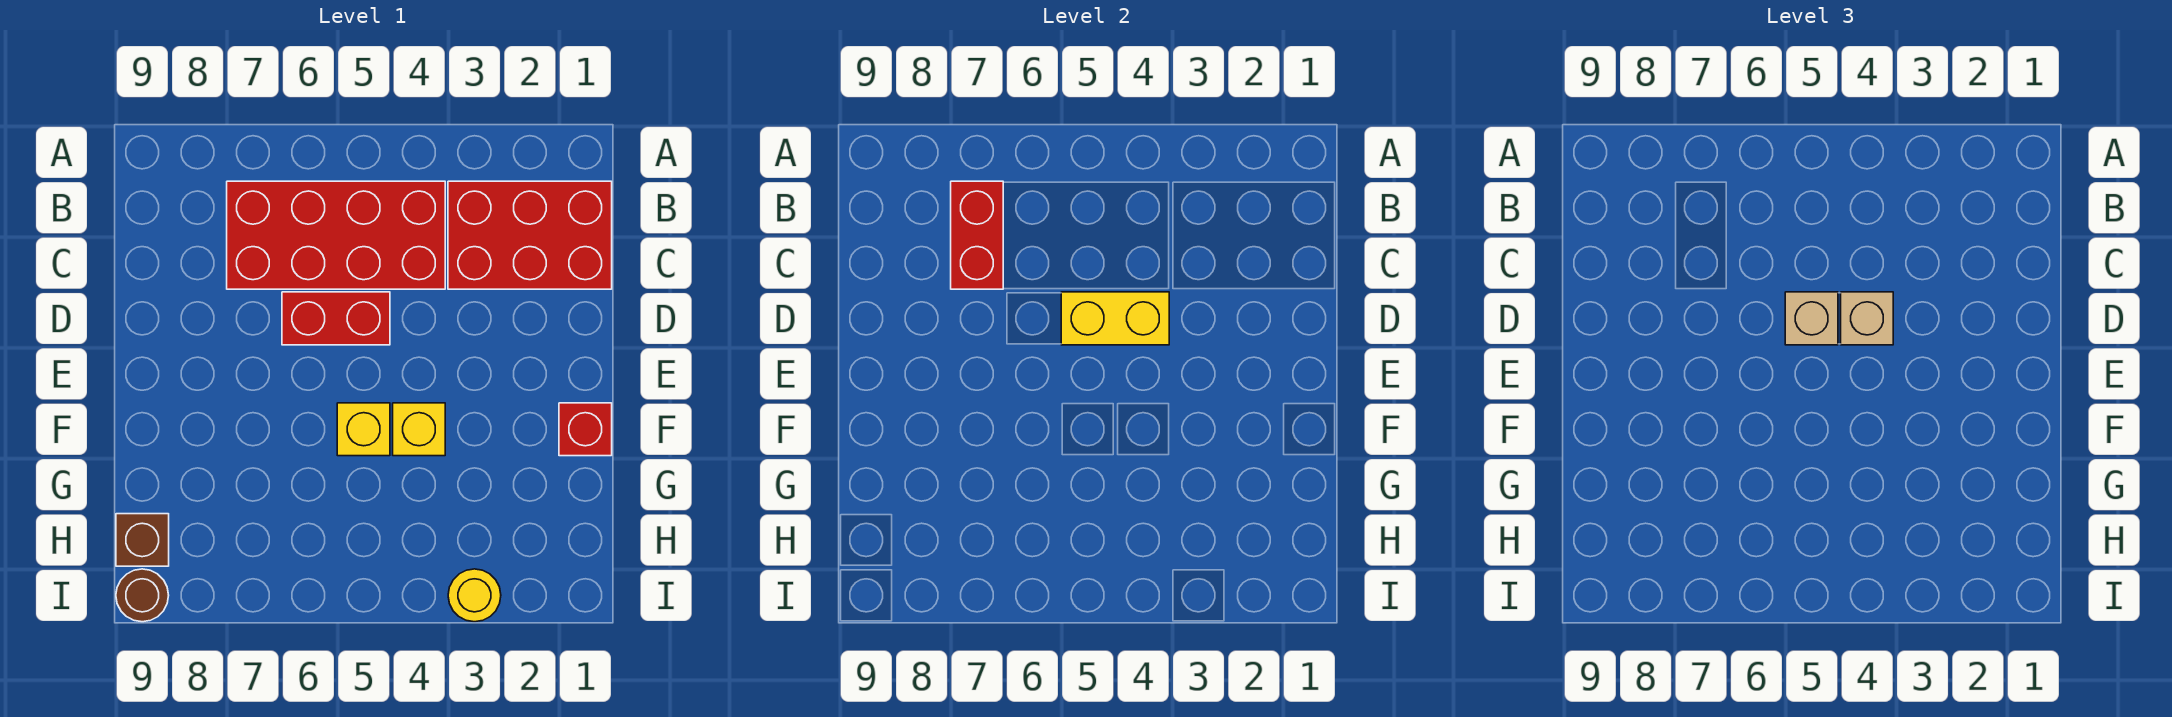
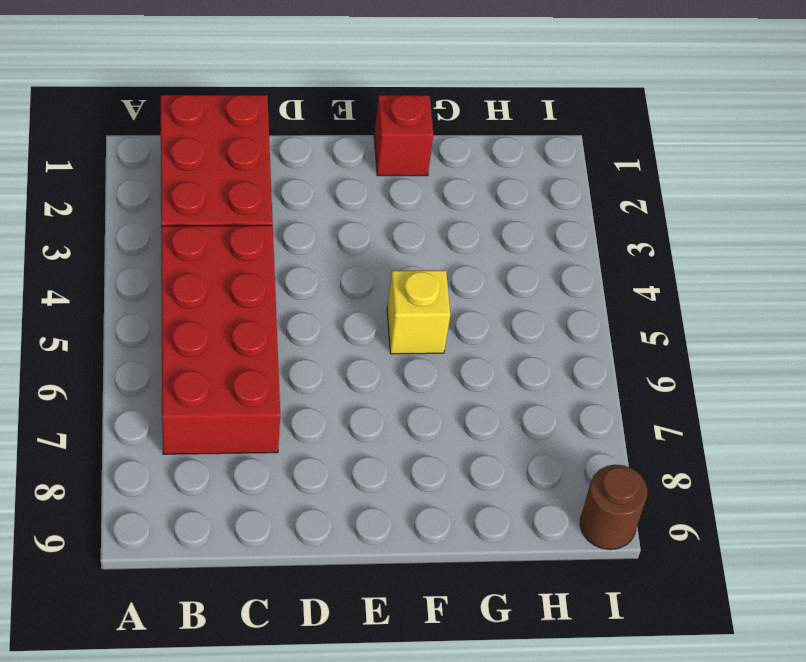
none -> red brick D5:D6 level 1
none -> yellow brick F4 level 1
none -> brown brick H9 level 1

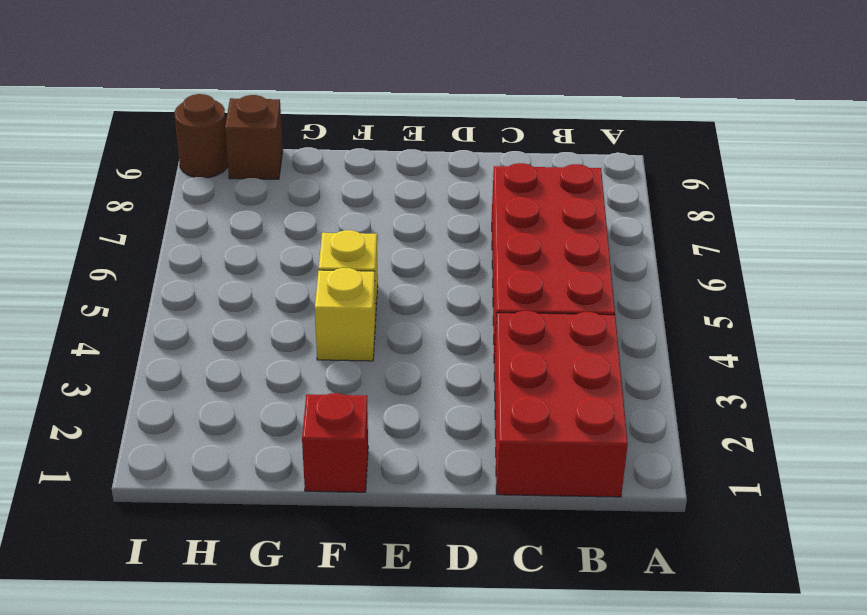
none -> red brick D5:D6 level 1
none -> yellow round brick I3 level 1
none -> red brick B7:C7 level 2

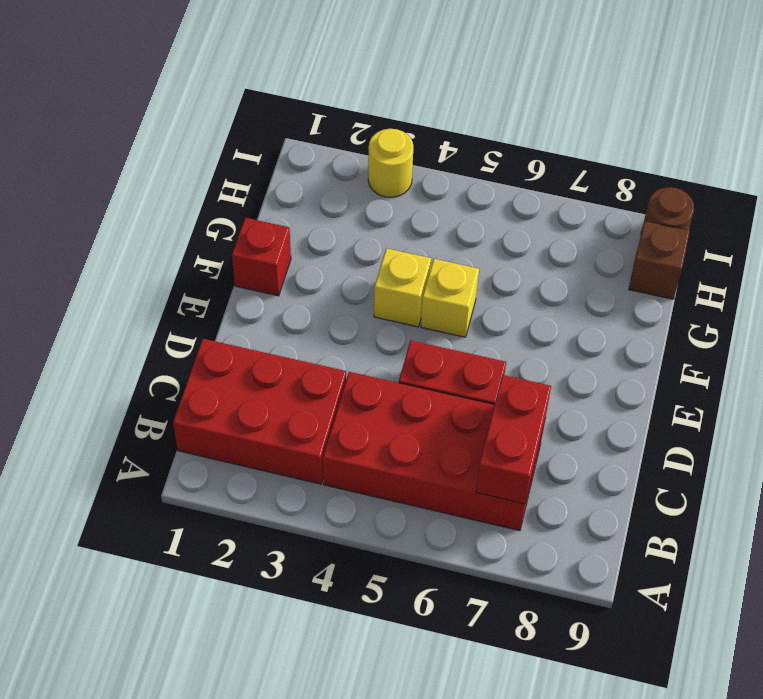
none -> yellow brick D4:D5 level 2
none -> tan brick D4 level 3
none -> tan brick D5 level 3

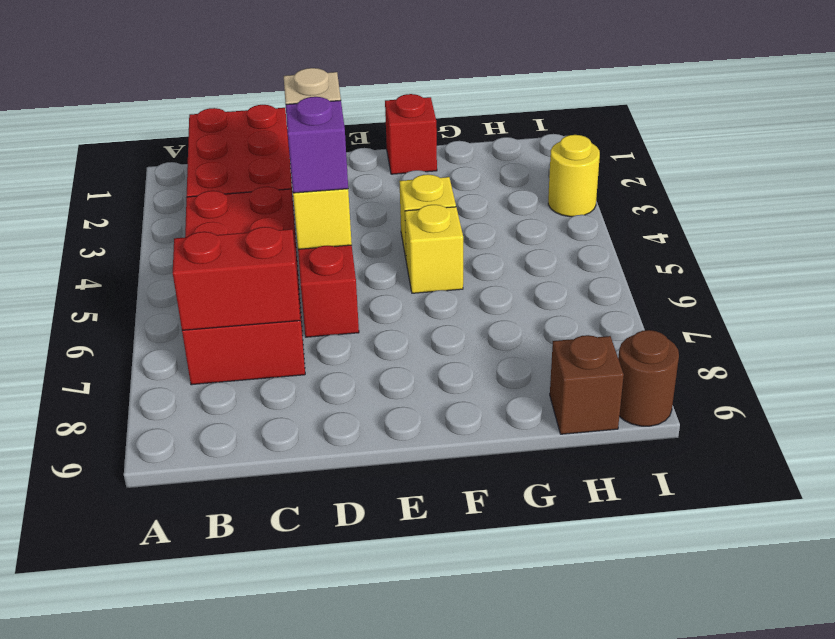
purple brick D5 level 3 -> tan brick D5 level 3

